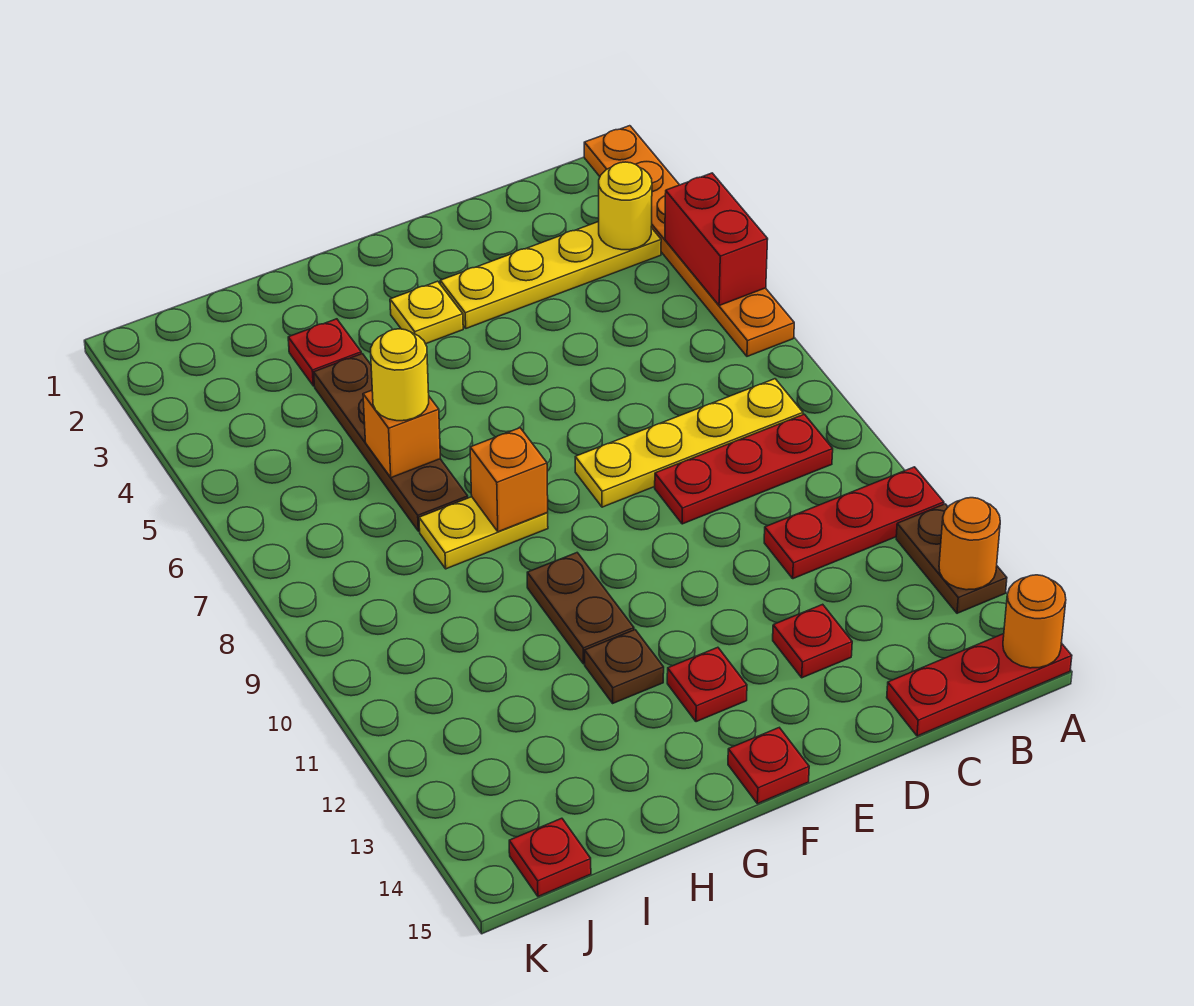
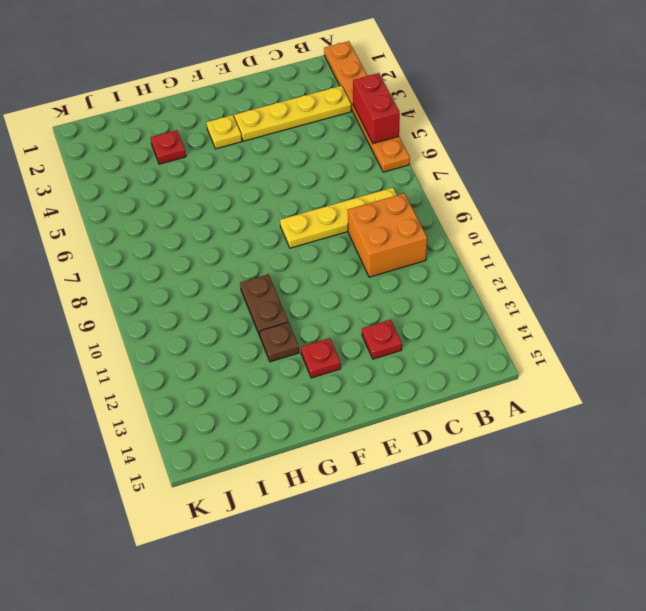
orange brick B9:C10 level 1 -> red plate B9:D9 level 1
none -> red plate A11:C11 level 1
none -> brown plate A12:A13 level 1
none -> red plate A15:C15 level 1

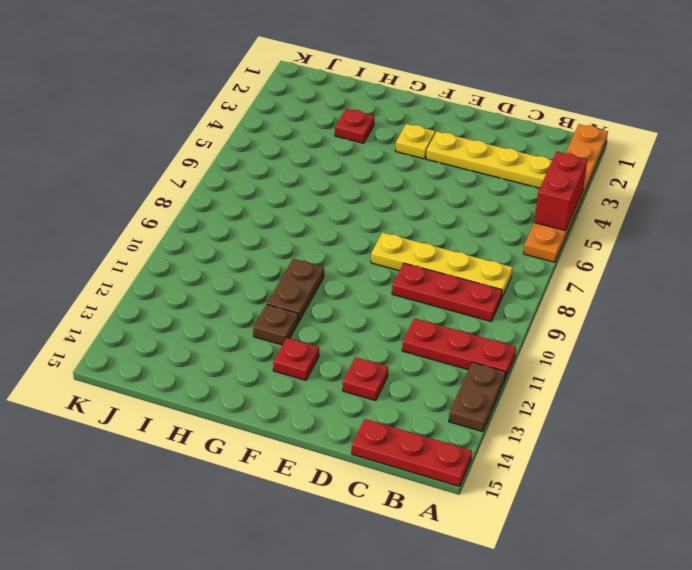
none -> red plate F15 level 1
none -> yellow plate G8:H8 level 1
none -> brown plate H4:H7 level 1

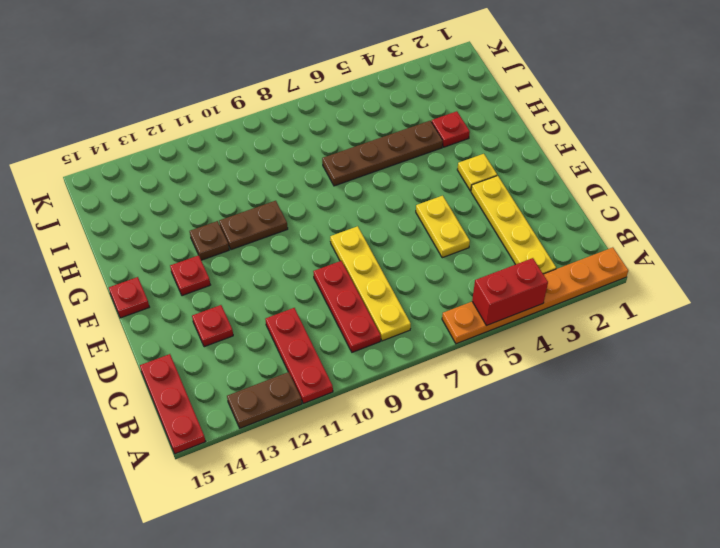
yellow plate D5:E5 level 1 -> yellow plate G8:H8 level 1
none -> red plate J15 level 1
none -> orange round brick A13 level 2
none -> orange round brick A15 level 2

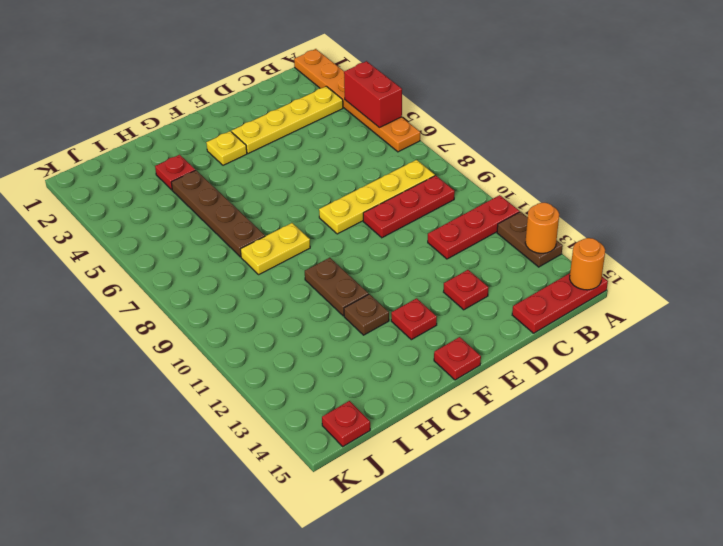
none -> yellow round brick B3 level 2
none -> orange brick G8 level 2
none -> orange brick H6 level 2

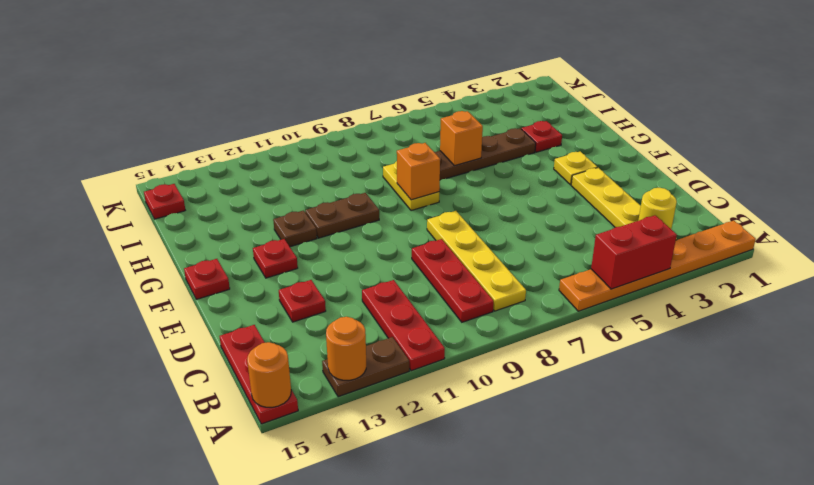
none -> yellow round brick H6 level 3

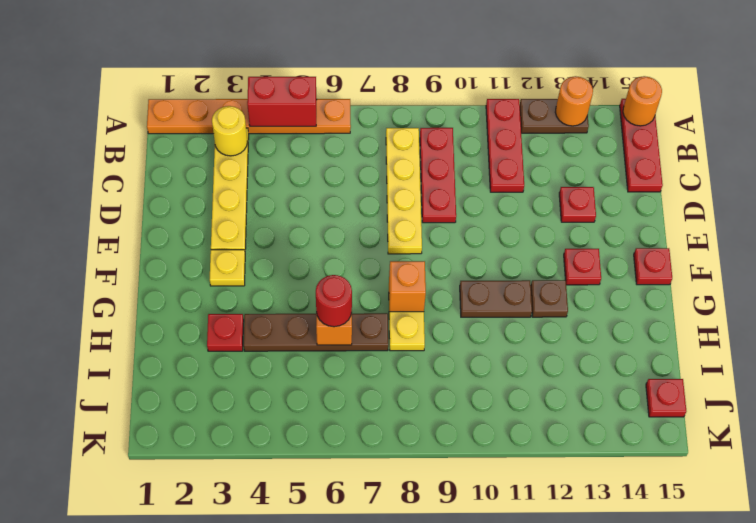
red round brick H6 level 3 -> yellow round brick H6 level 3

